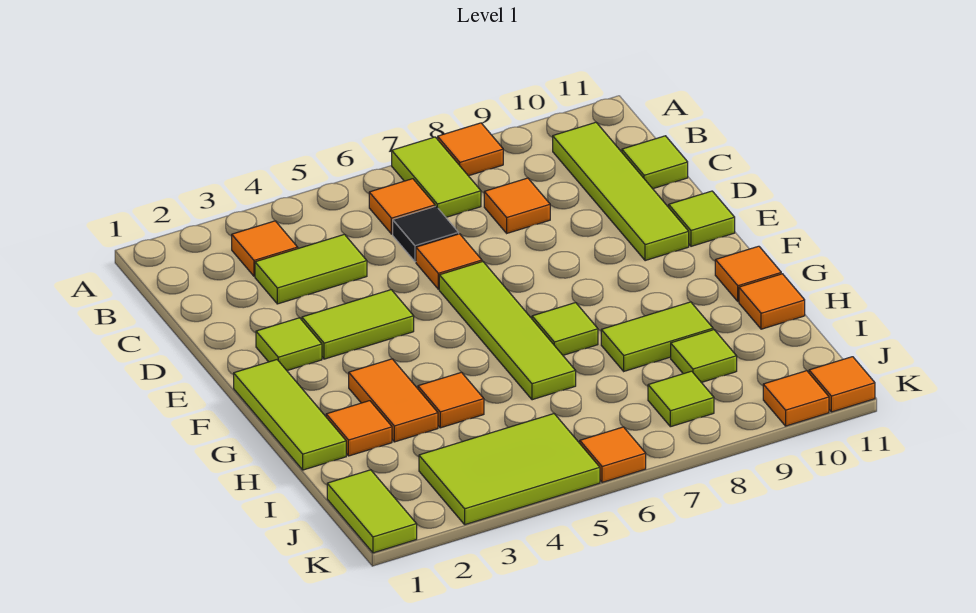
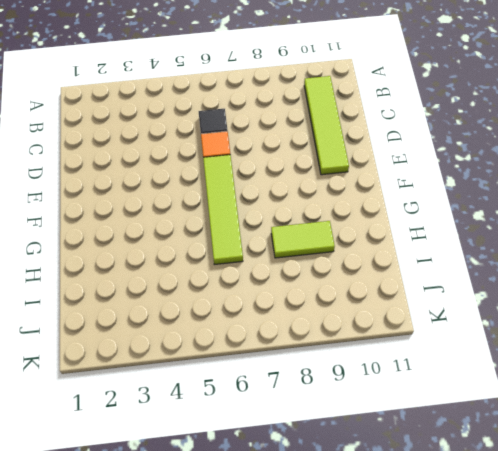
none -> lime tile A7:B7 level 1
none -> orange tile A8 level 1
none -> orange tile B3 level 1

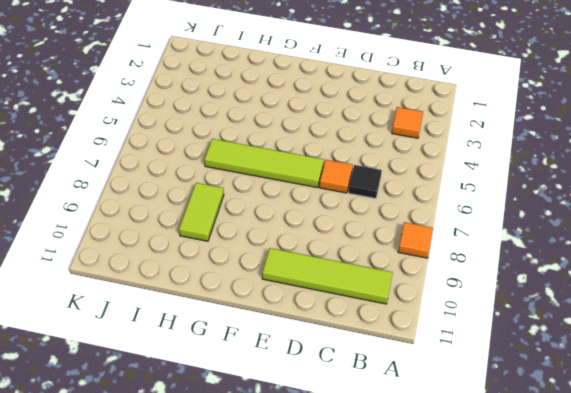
none -> lime tile A7:B7 level 1
none -> orange tile B6 level 1
none -> lime tile C3:C4 level 1

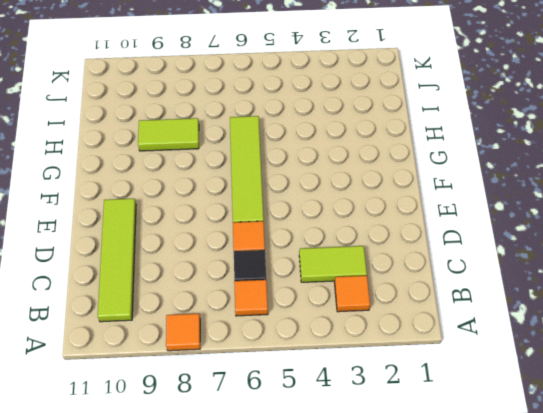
none -> lime tile A7:B7 level 1
none -> orange tile C8 level 1
none -> lime tile C11 level 1

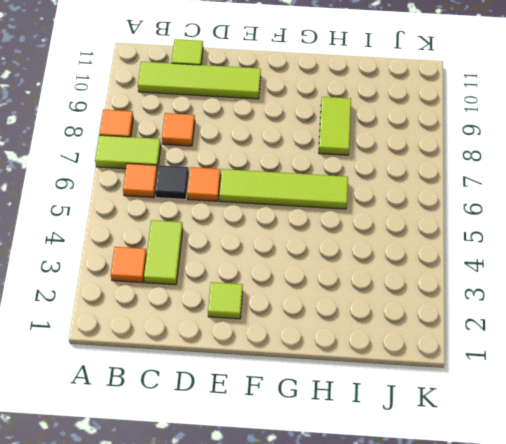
none -> lime tile E3:E4 level 1
none -> lime tile E11 level 1
none -> lime tile F1:H1 level 1

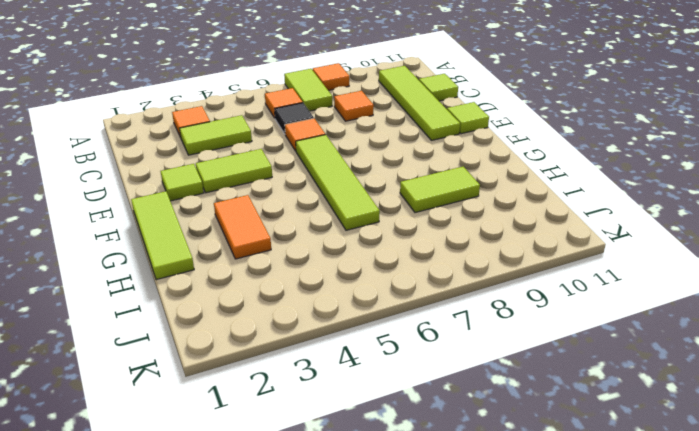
none -> lime tile G7 level 1
none -> orange tile G11 level 1
none -> orange tile H2 level 1

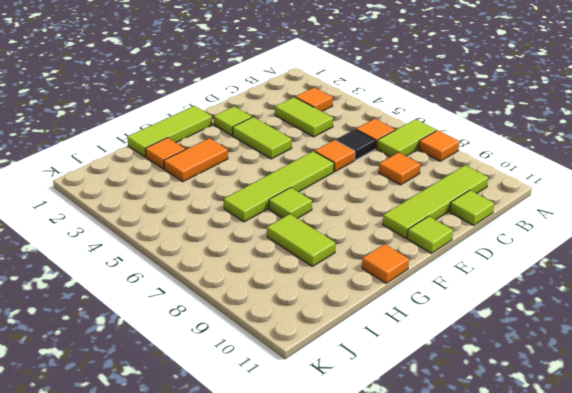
none -> orange tile H4 level 1
none -> orange tile H11 level 1
none -> lime tile I9 level 1

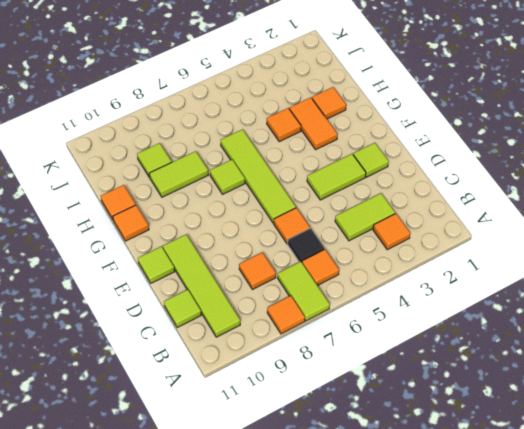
none -> lime tile F1:H1 level 1
none -> lime tile J1:K1 level 1
none -> lime tile J3:K5 level 1

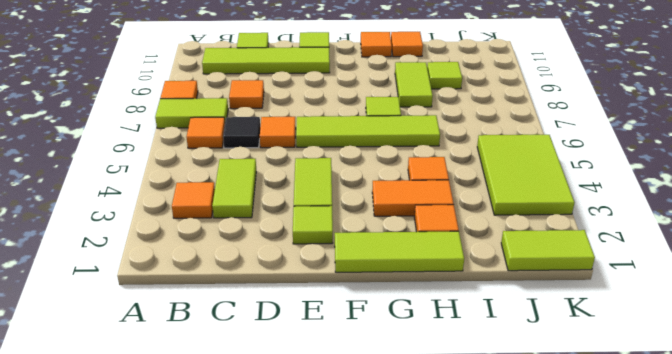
none -> lime tile J8 level 1
none -> orange tile K6 level 1
none -> orange tile K10 level 1

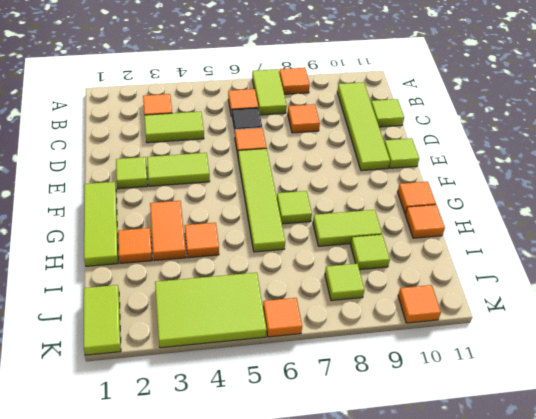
none -> orange tile K11 level 1

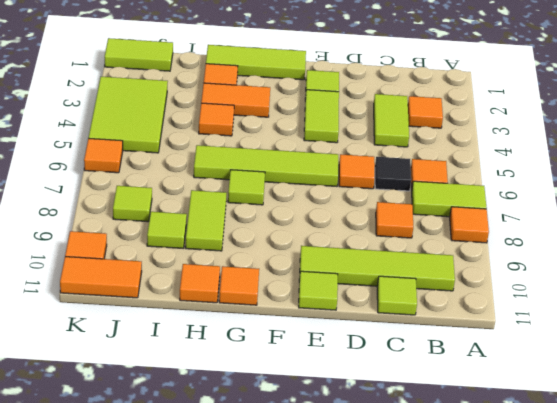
orange tile J11:K11 level 1 -> orange tile K11 level 1

